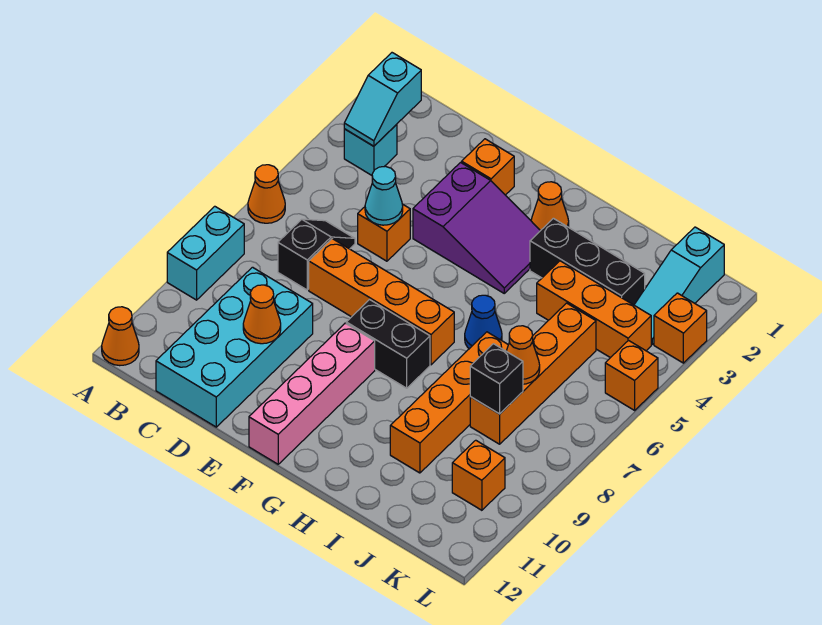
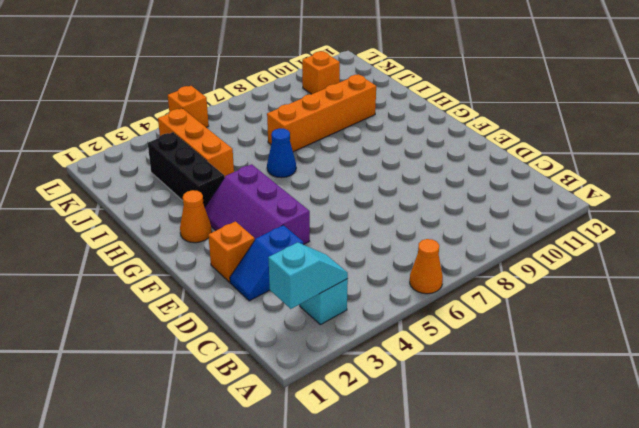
blue slope D2:D3 level 1 top 3 -> none
purple slope E3:G4 level 1 top 4 -> purple slope E3:G4 level 1 top E
none -> cyan brick A8:A9 level 1
none -> orange cone A12 level 1
none -> black slope C6:C7 level 1 top 7

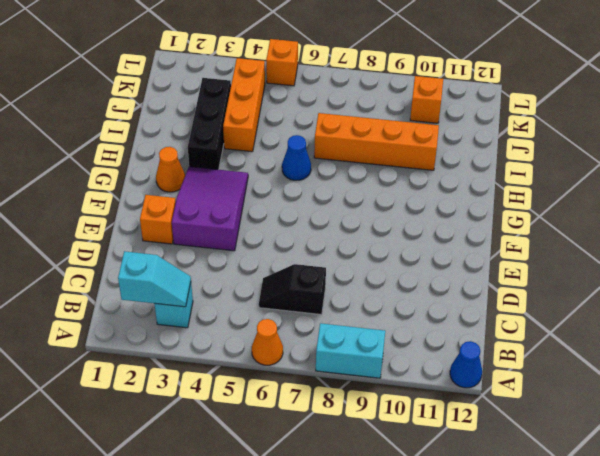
blue cone A12 level 1 -> orange cone A12 level 1
none -> cyan brick C9:D12 level 1
none -> orange brick D5 level 1
none -> orange brick D7:G7 level 1

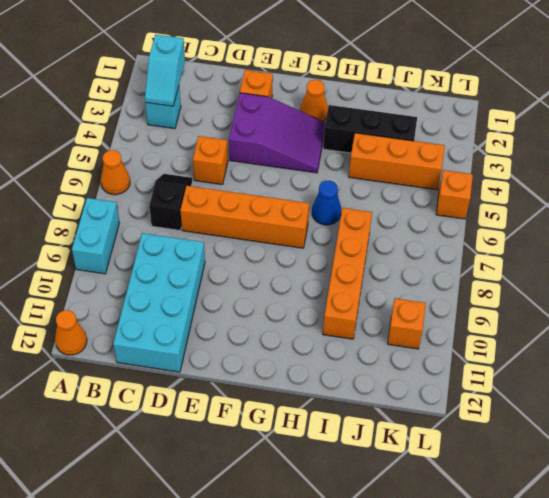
none -> black brick F8:G8 level 1
none -> pink brick F9:F12 level 1
none -> orange brick J5:J8 level 1

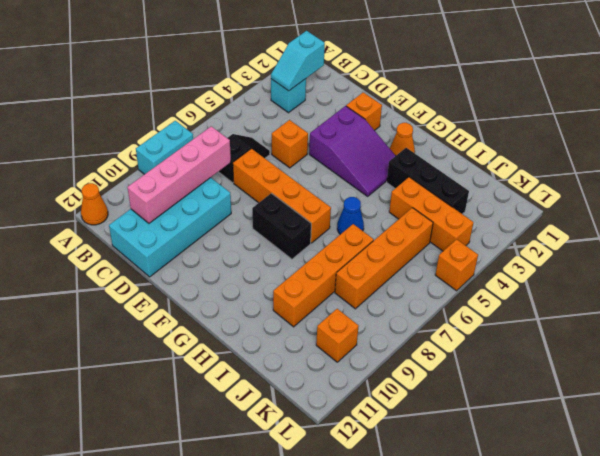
pink brick C8:C11 level 2 -> pink brick F9:F12 level 1
none -> orange cone A6 level 1
none -> cyan slope K1:K3 level 1 top 1
none -> orange brick L3 level 1

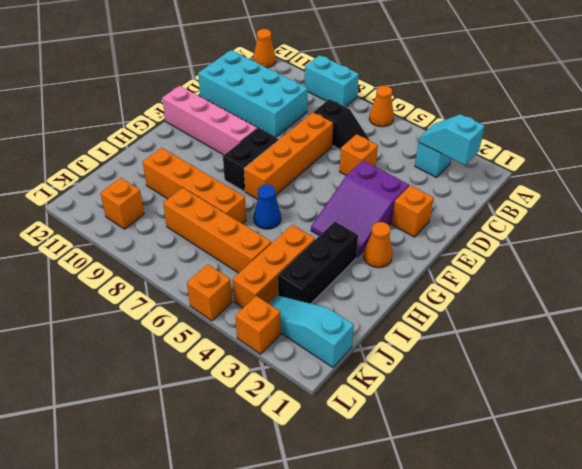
none -> cyan cone D5 level 2
none -> orange cone D10 level 2
none -> orange cone J7 level 2

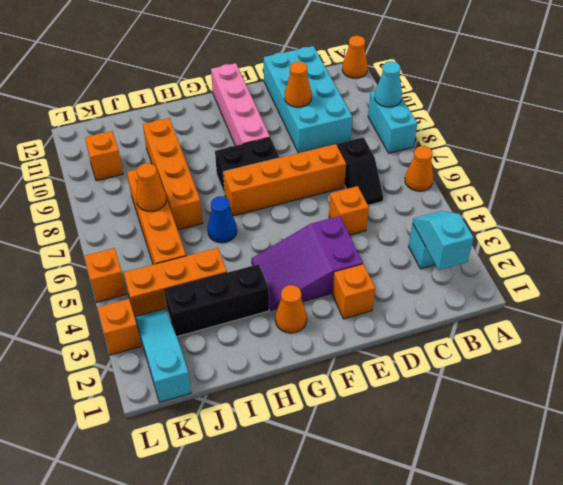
cyan cone A9 level 2 -> cyan cone D5 level 2
none -> black brick J8 level 2

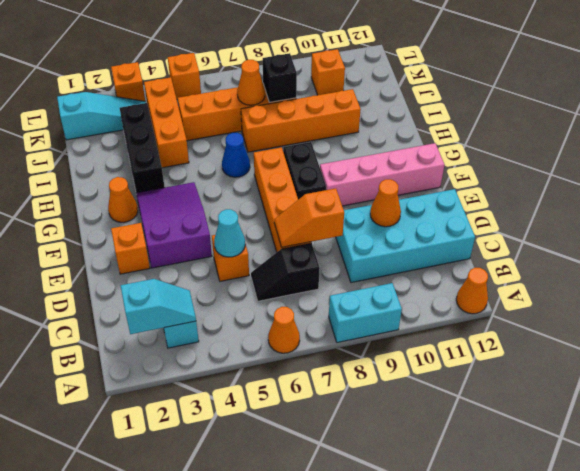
orange slope D7:D8 level 2 top 8 -> none

